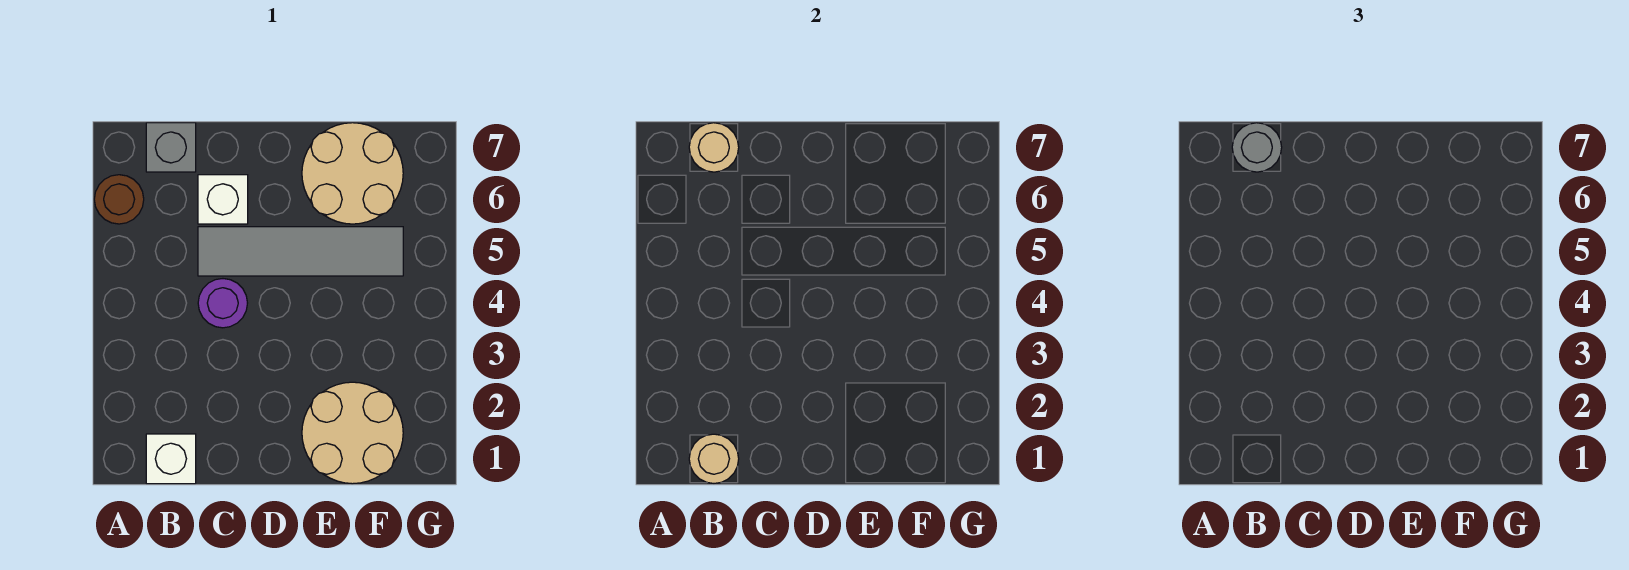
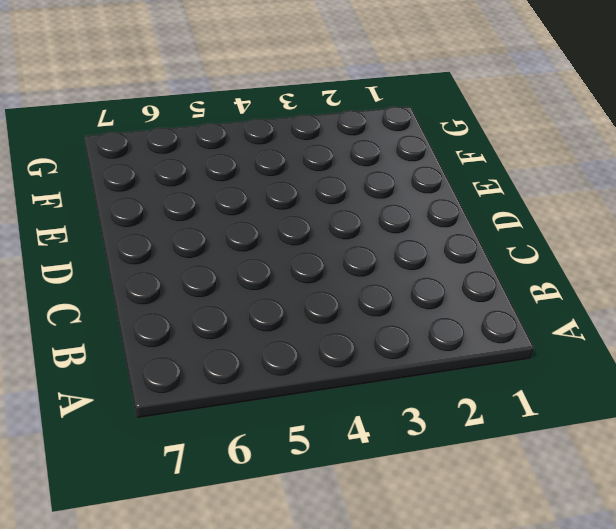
none -> brown round brick A6 level 1
none -> white brick B1 level 1

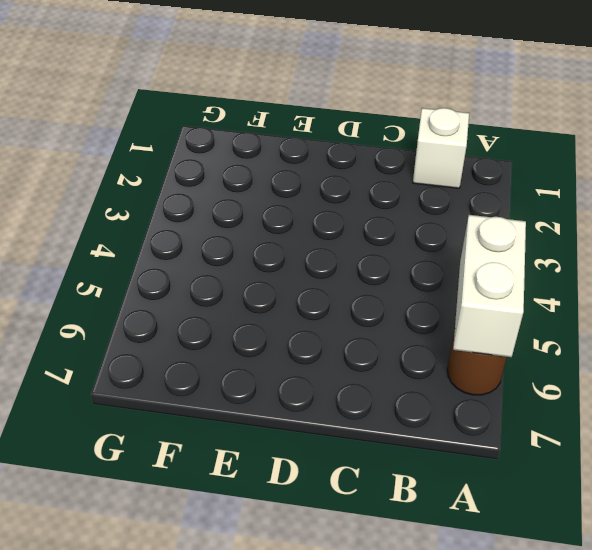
white brick A5:A6 level 2 -> none
none -> grey brick B7 level 1
none -> purple round brick C4 level 1

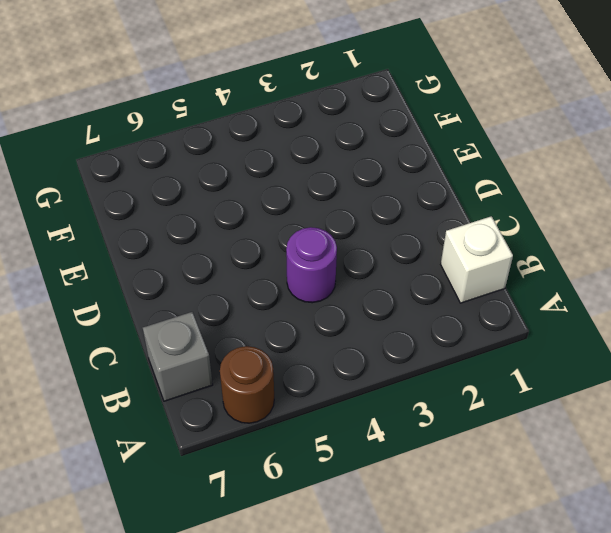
none -> grey tile C5:F5 level 1
none -> white brick C6 level 1

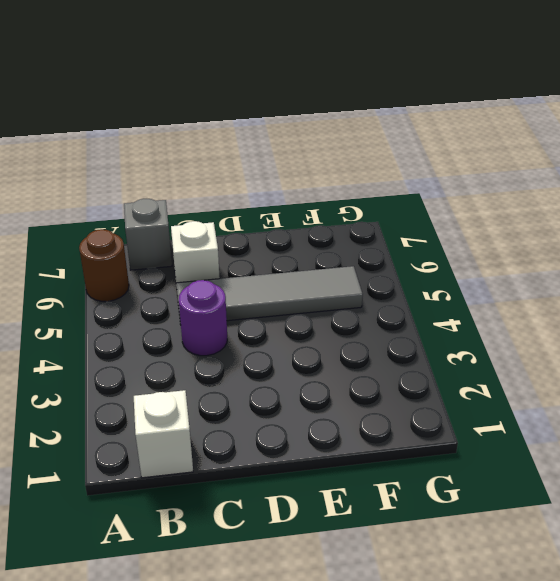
none -> tan round brick E1:F2 level 1
none -> tan round brick E6:F7 level 1

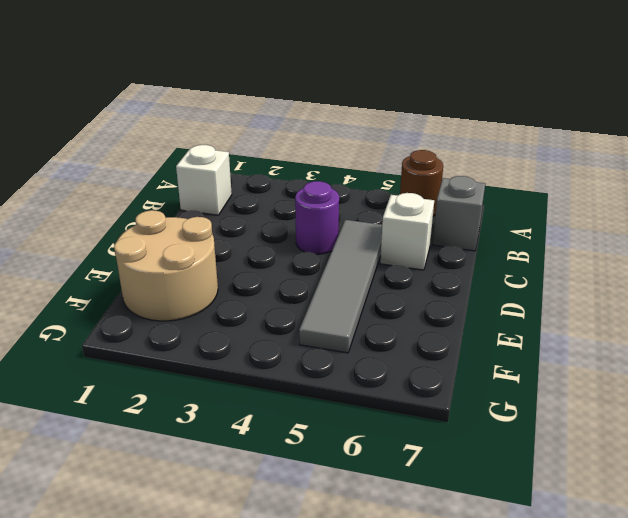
none -> tan round brick E6:F7 level 1
none -> tan round brick B1 level 2

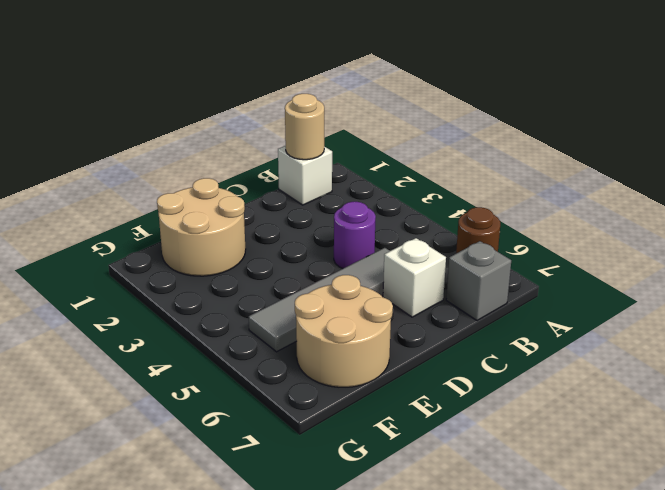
none -> tan round brick B7 level 2
none -> grey round brick B7 level 3

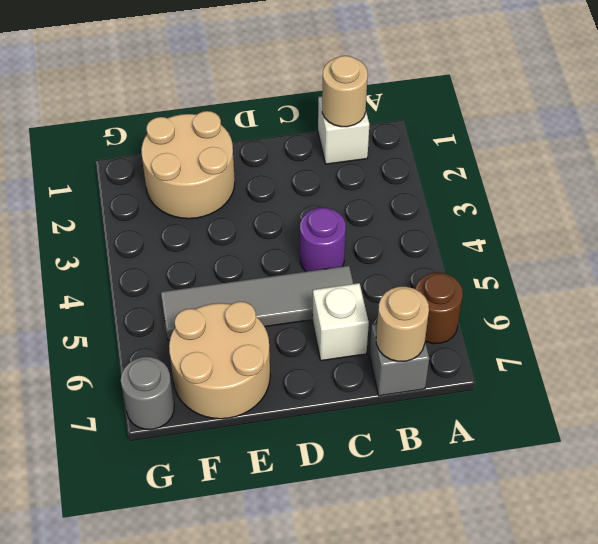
grey round brick G7 level 1 -> grey round brick B7 level 3

